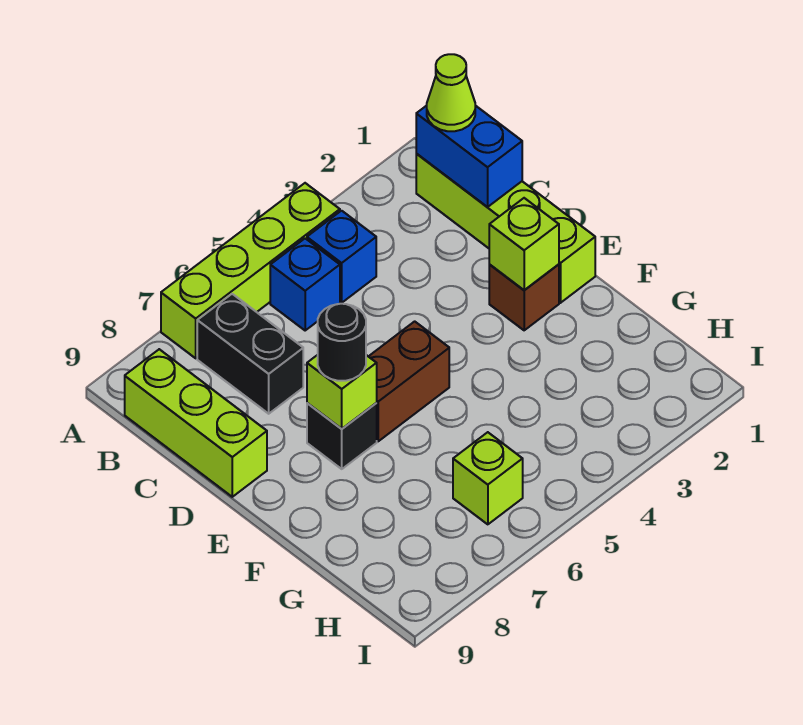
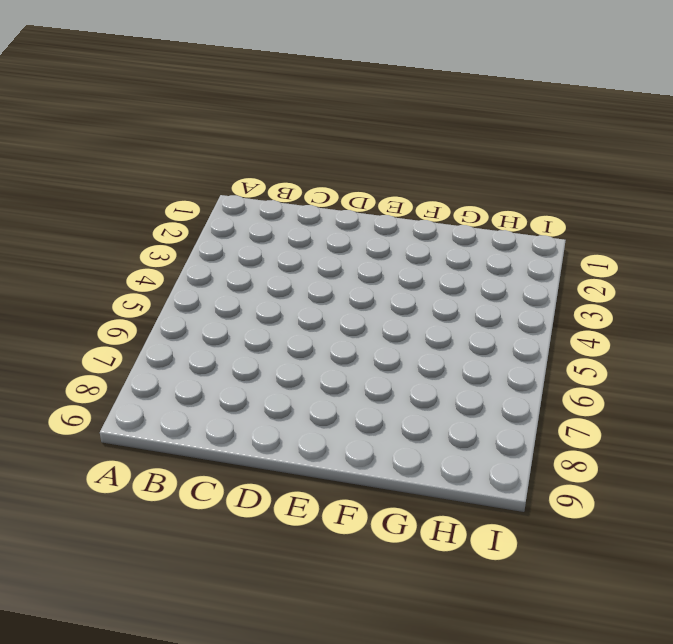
none -> lime brick A4:A7 level 1
none -> lime brick B1:E1 level 1
none -> blue brick B4 level 1

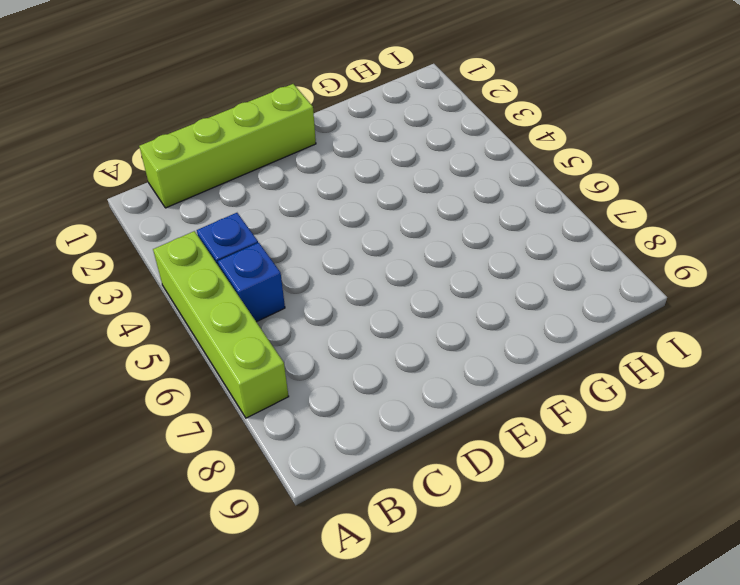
none -> black brick B7:C7 level 1
none -> lime brick B9:D9 level 1
none -> brown brick E2 level 1

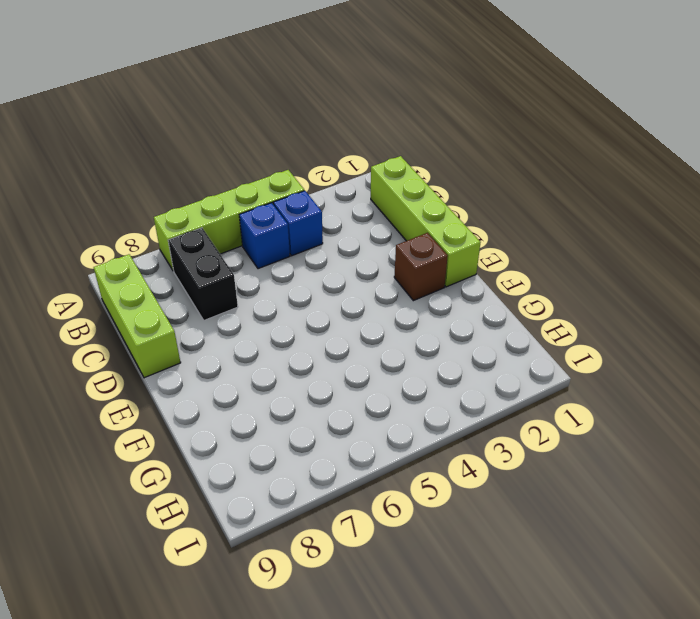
none -> brown brick E5:E6 level 1
none -> black brick E7 level 1
none -> lime brick H6 level 1

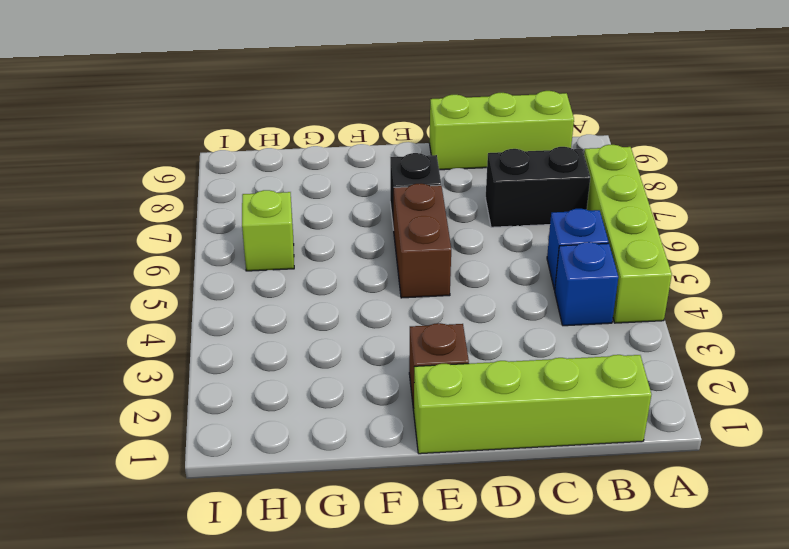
none -> blue brick B1:C1 level 2
none -> lime brick E2 level 2
none -> lime brick E7 level 2

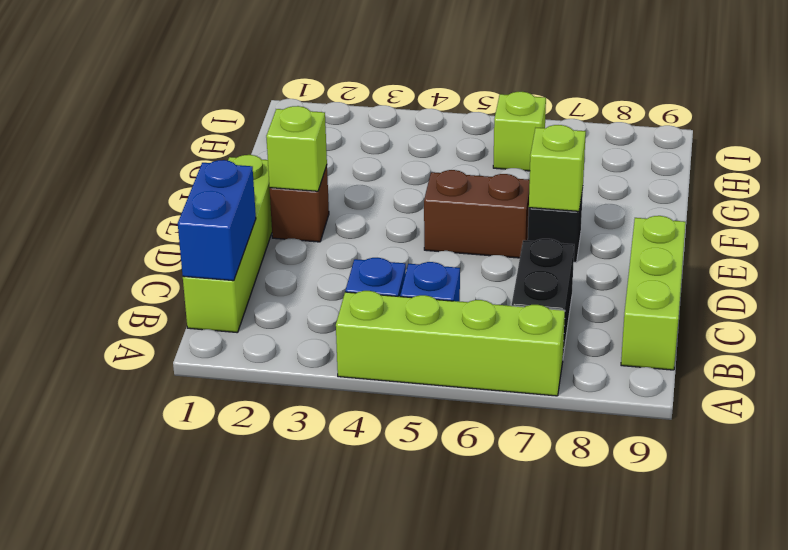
none -> lime cone B1 level 3
none -> black round brick E7 level 3

